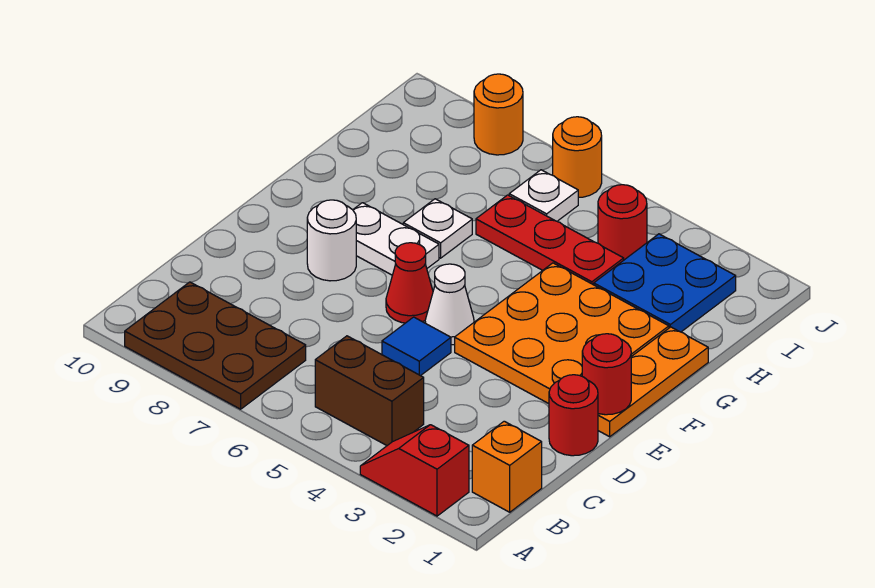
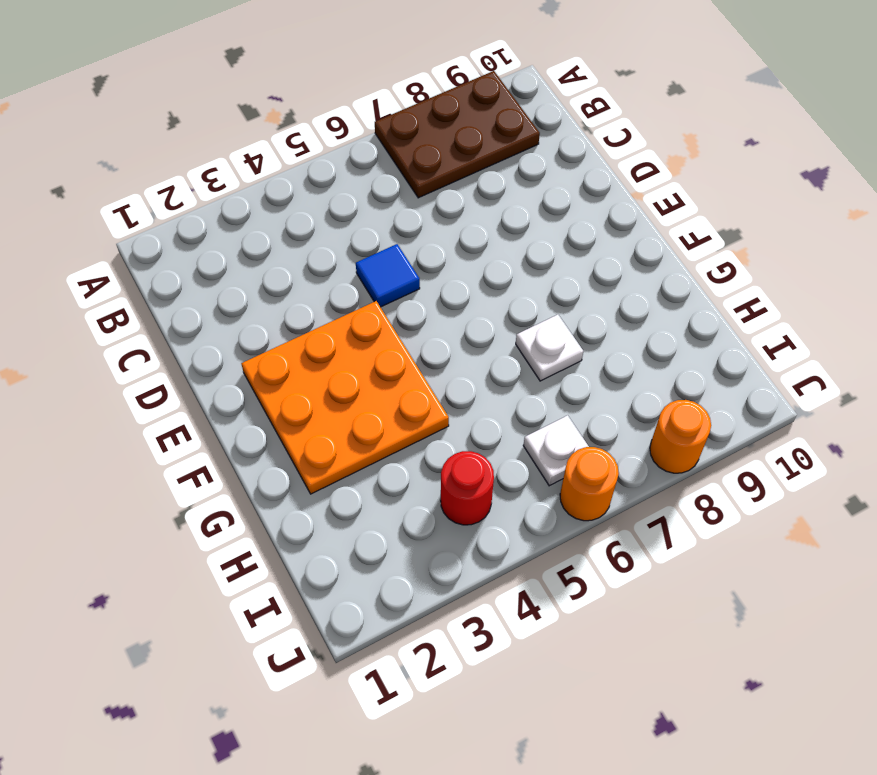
none -> red slope A2:A3 level 1 top 2
none -> orange brick B1 level 1
none -> brown brick B4:B5 level 1

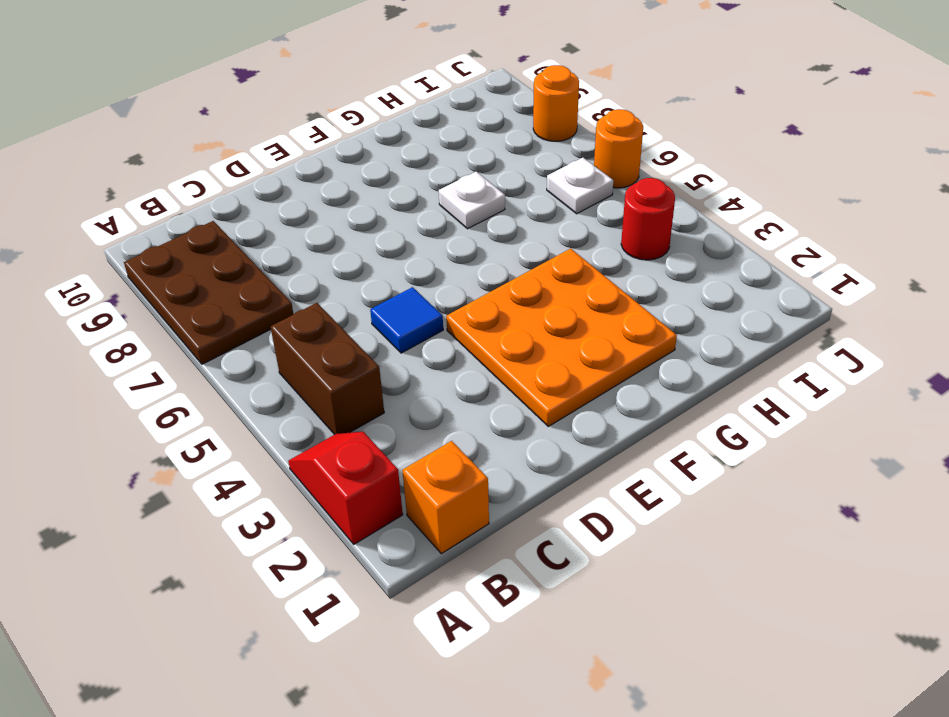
none -> red round brick D1 level 1
none -> orange plate E1:G1 level 1
none -> white cone E5 level 1

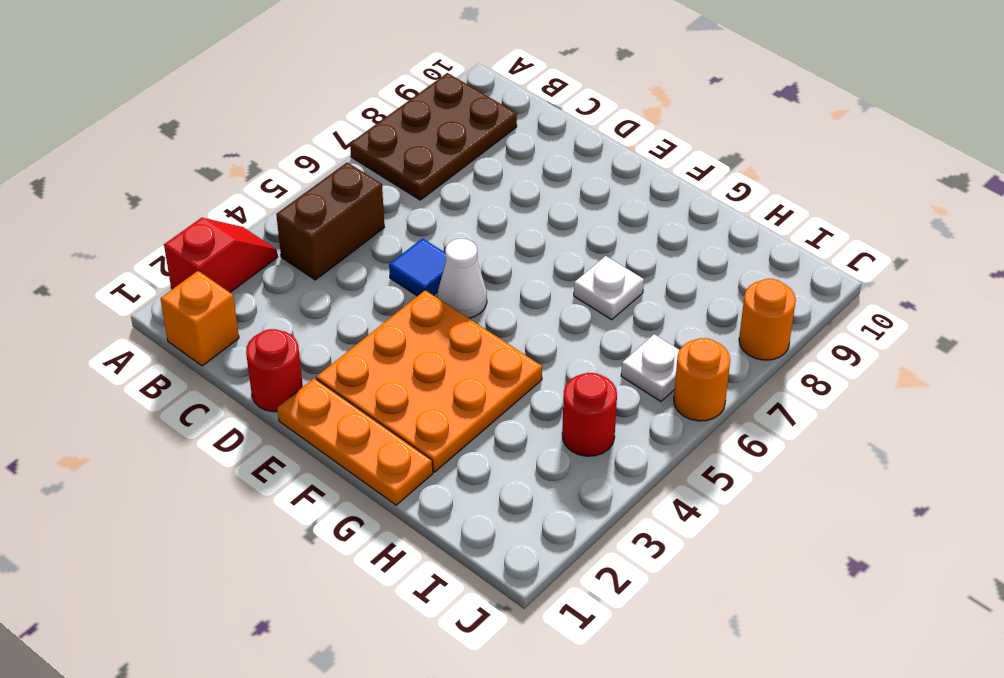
none -> red cone E6 level 1
none -> white round brick E8 level 1
none -> white plate F7:F8 level 1

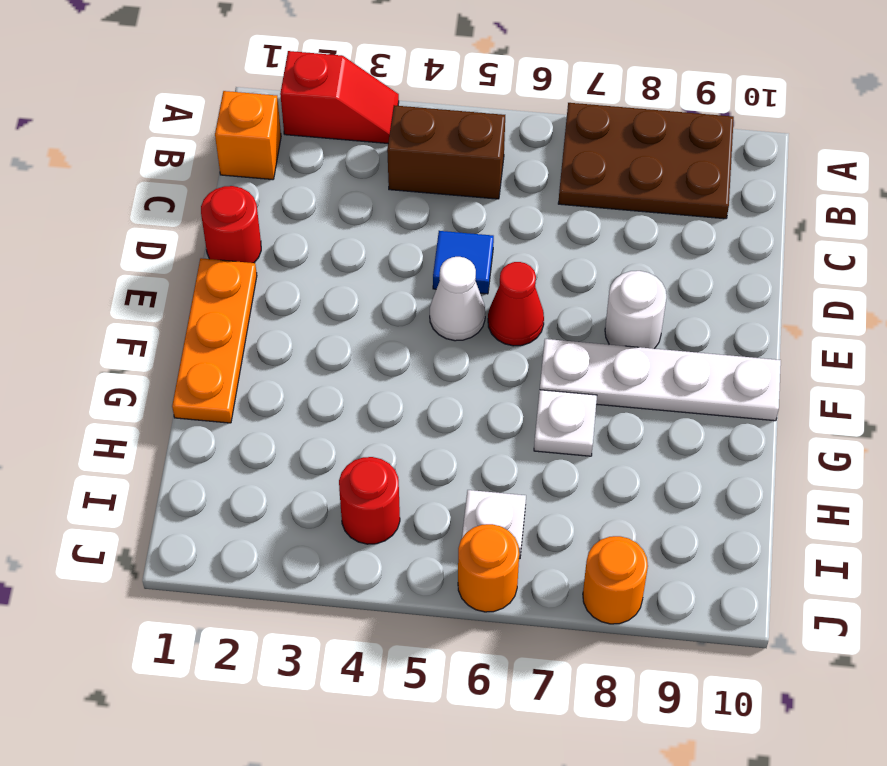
white plate F7:F10 level 1 -> white plate F7:F8 level 1
none -> orange plate E2:G4 level 1
none -> blue plate H2:I3 level 1
none -> red plate H4:H6 level 1

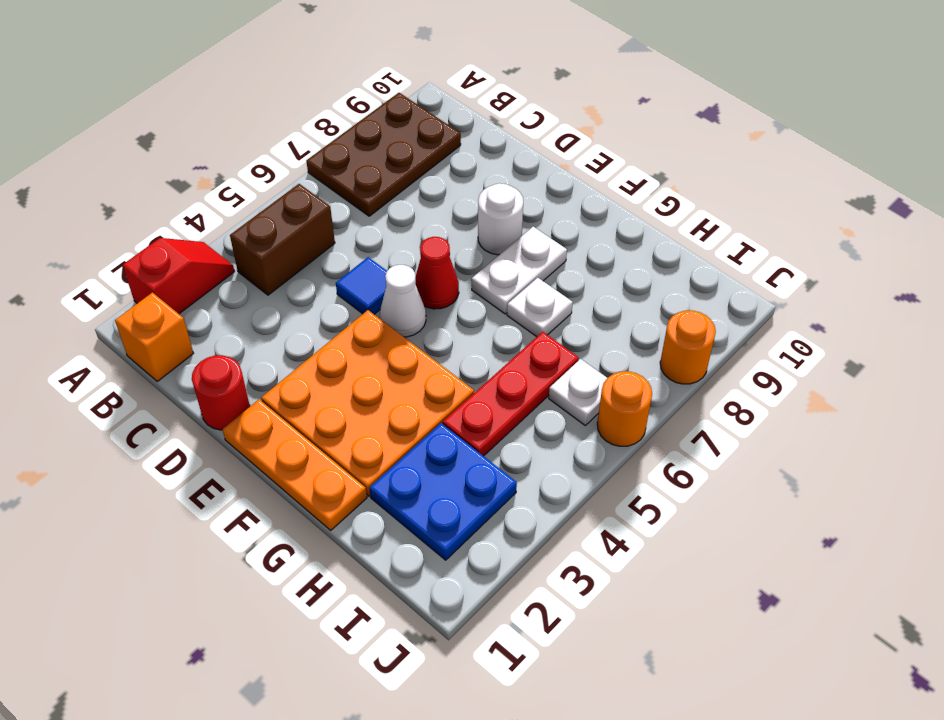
none -> red round brick I4 level 1
none -> red round brick E1 level 2

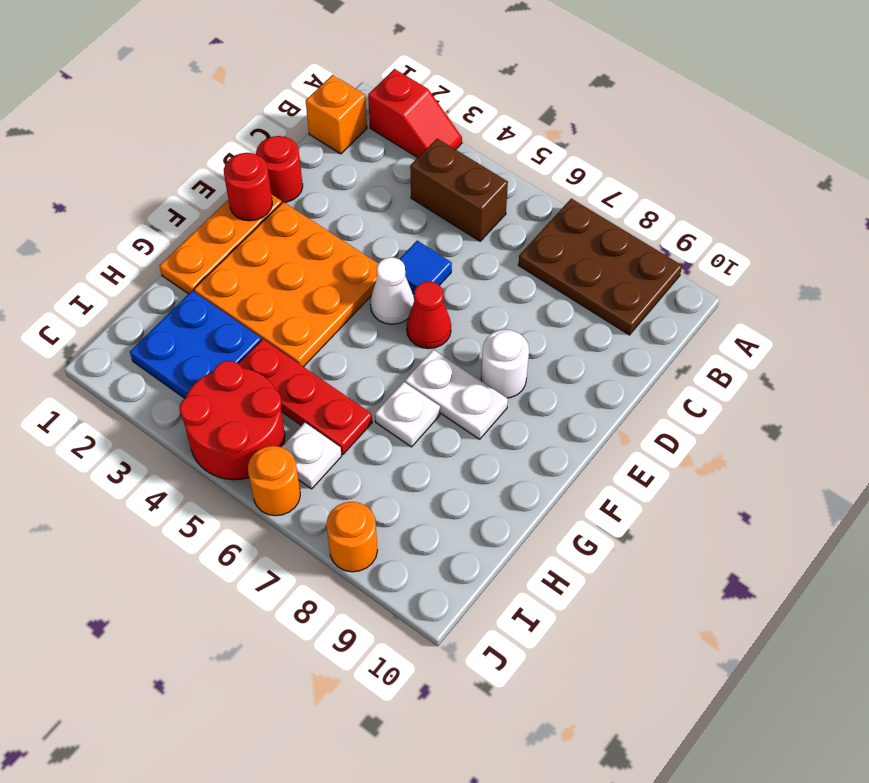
red round brick I4:J5 level 1 -> red round brick I4 level 1

